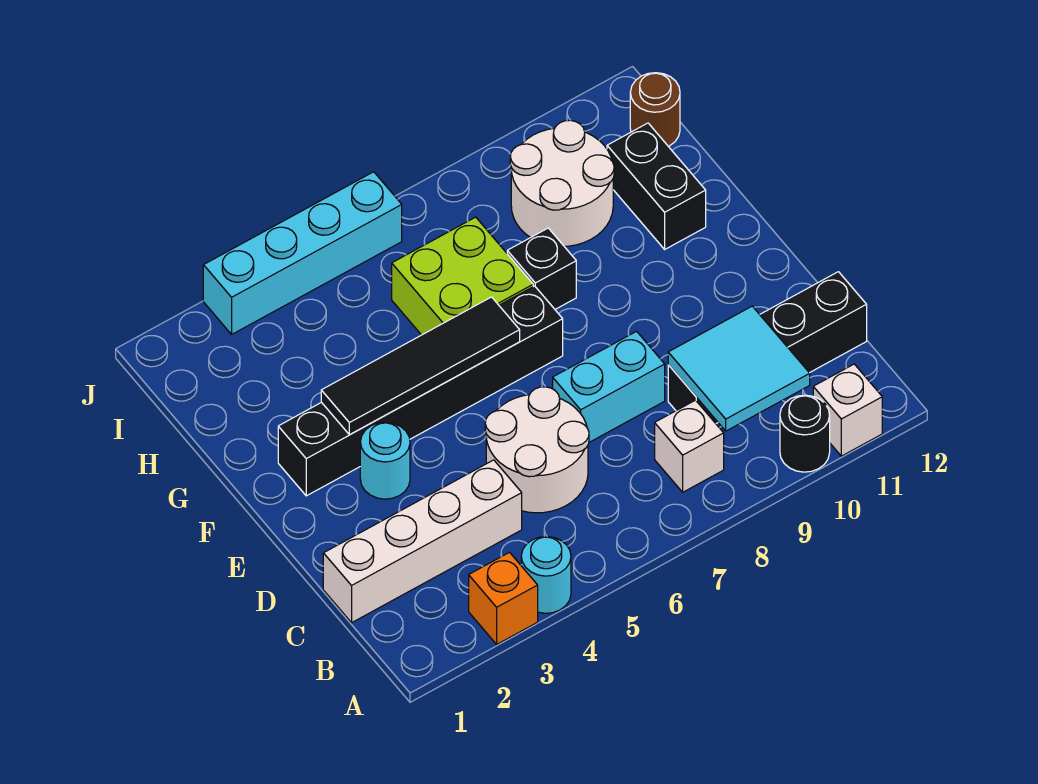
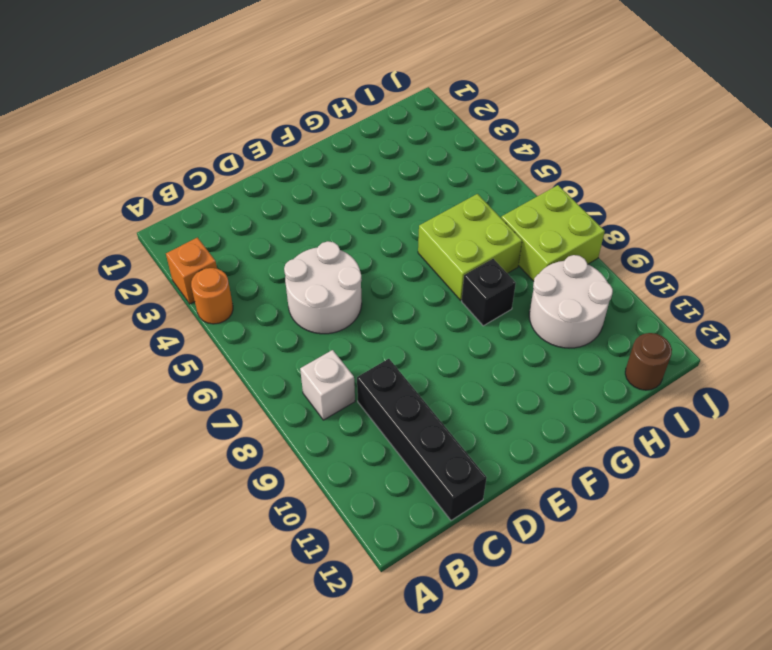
orange round brick A4 level 1 -> cyan round brick A4 level 1
lime brick I7:J8 level 1 -> none
none -> black round brick A10 level 1
none -> white brick A11 level 1
none -> white brick C1:C4 level 1

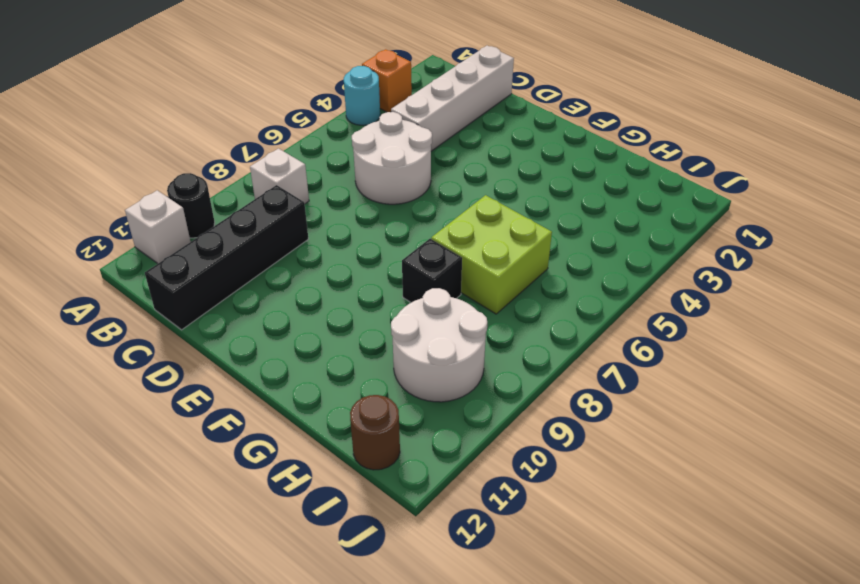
none -> cyan brick D7:D8 level 1
none -> cyan round brick E3 level 1
none -> black brick F2:F7 level 1

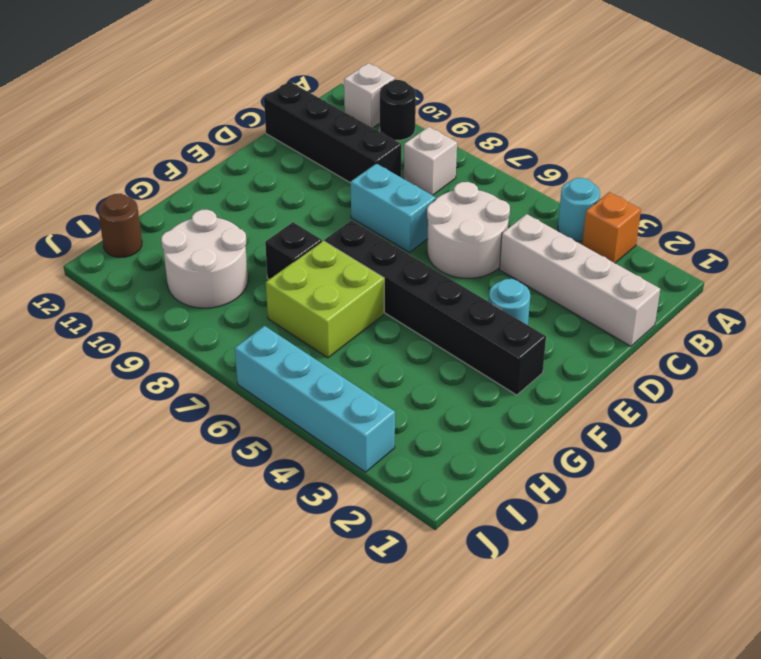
none -> black brick G11:H11 level 1
none -> cyan tile B9:C10 level 2
none -> black tile F3:F6 level 2

